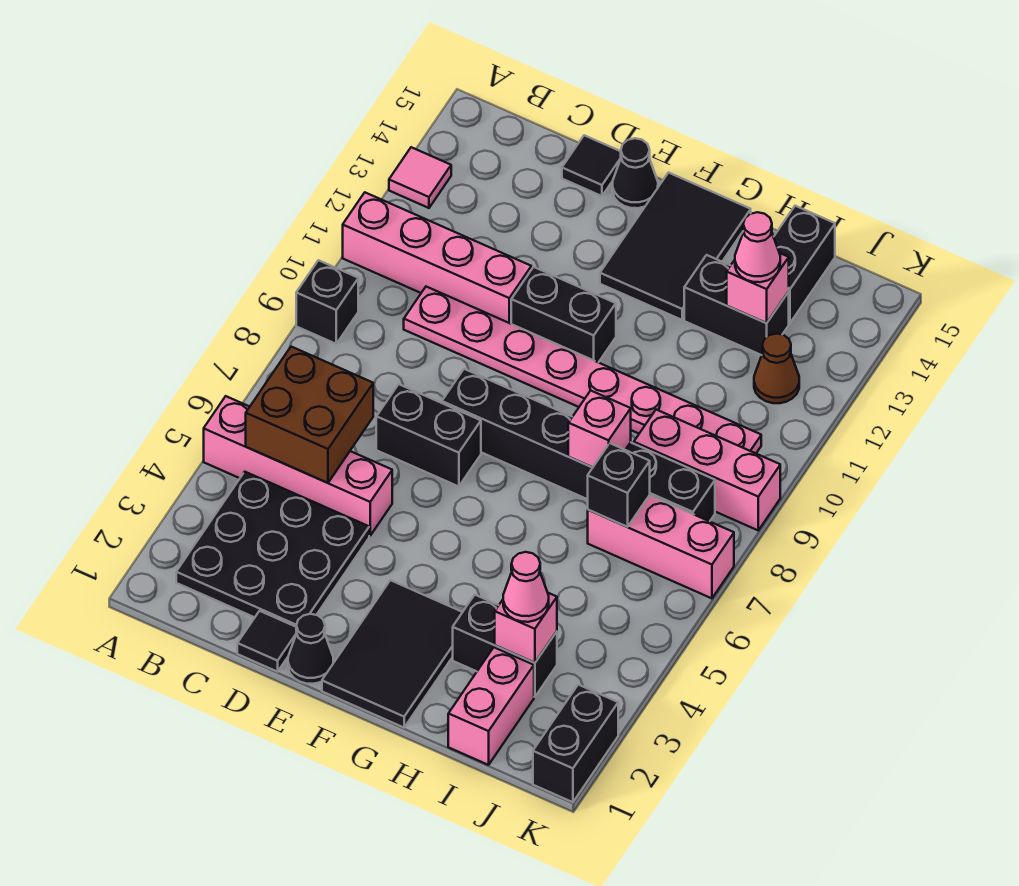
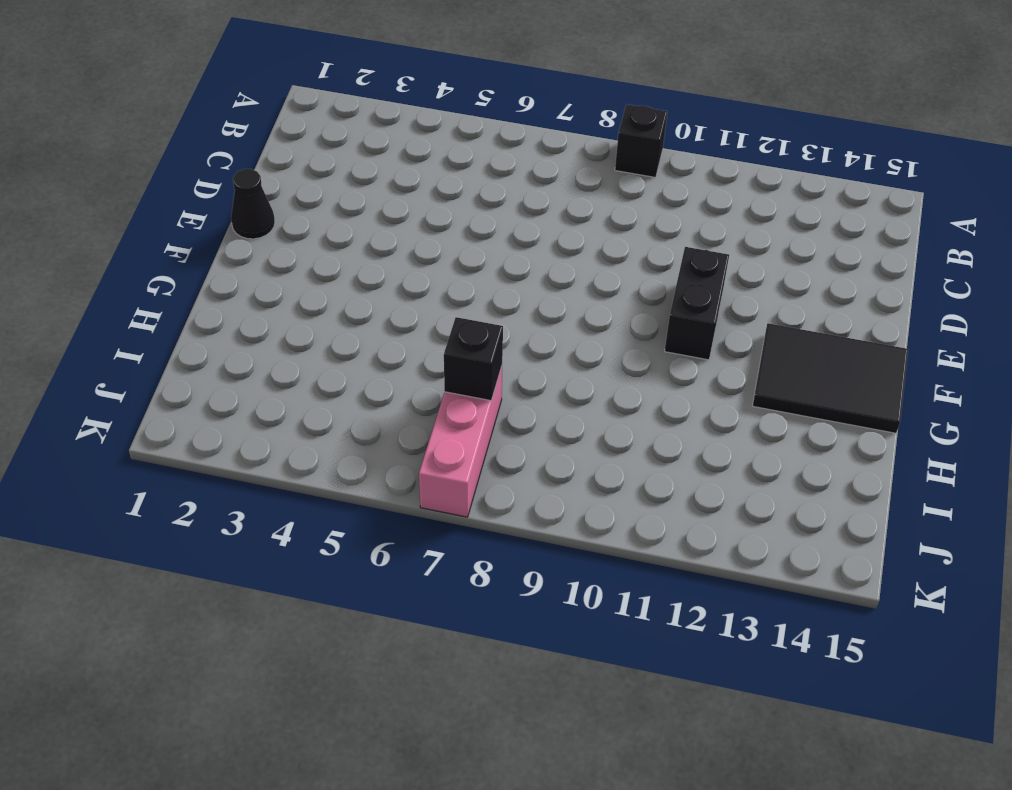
none -> pink brick A5:D5 level 1
none -> pink brick A11:D11 level 1
none -> pink tile A13 level 1
none -> black plate B2:D4 level 1

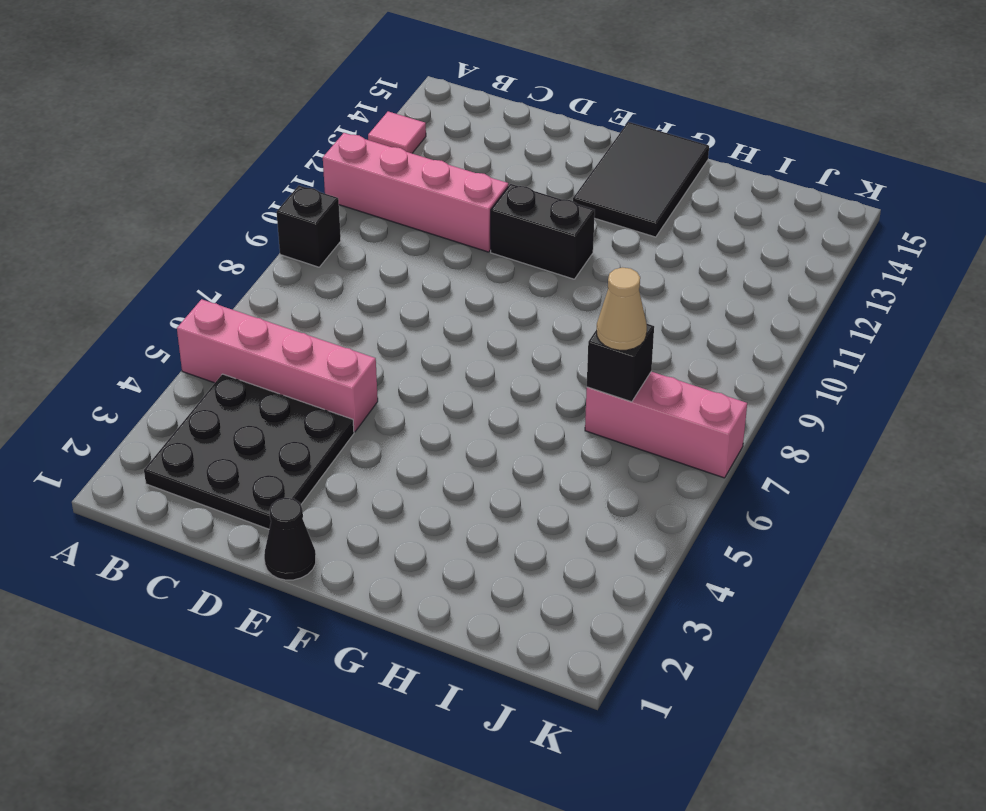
tan cone I7 level 3 -> none
none -> pink plate C10:J10 level 1
none -> black tile D1 level 1
none -> black brick D7:E7 level 1
none -> black tile D15 level 1

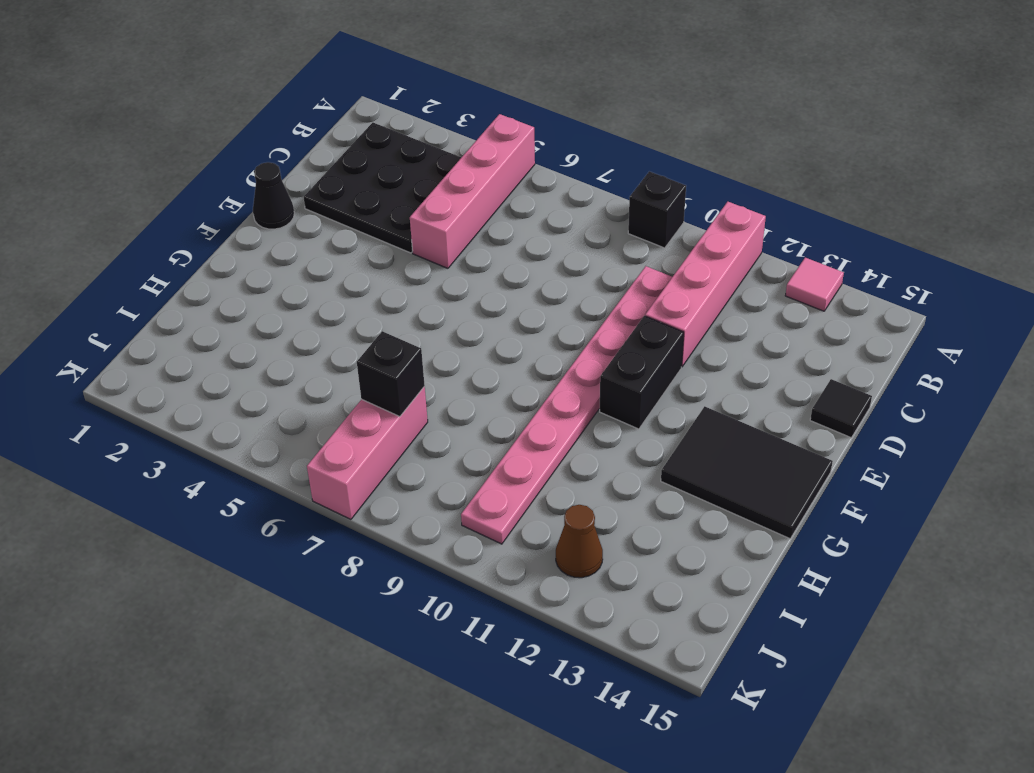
none -> black tile D1 level 1
none -> black brick D7:E7 level 1
none -> black brick E8:J8 level 1
none -> black cone E15 level 1

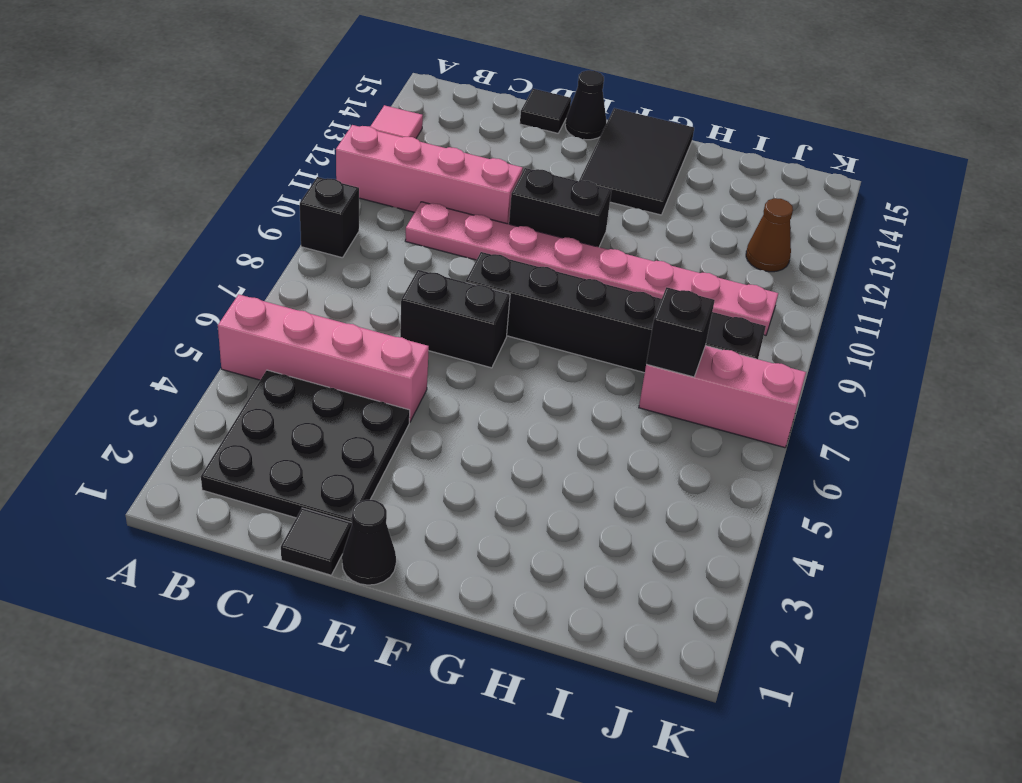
none -> black tile F1:G3 level 1
none -> black brick H3:I3 level 1
none -> black brick H13:I13 level 1
none -> pink brick I1:I2 level 1

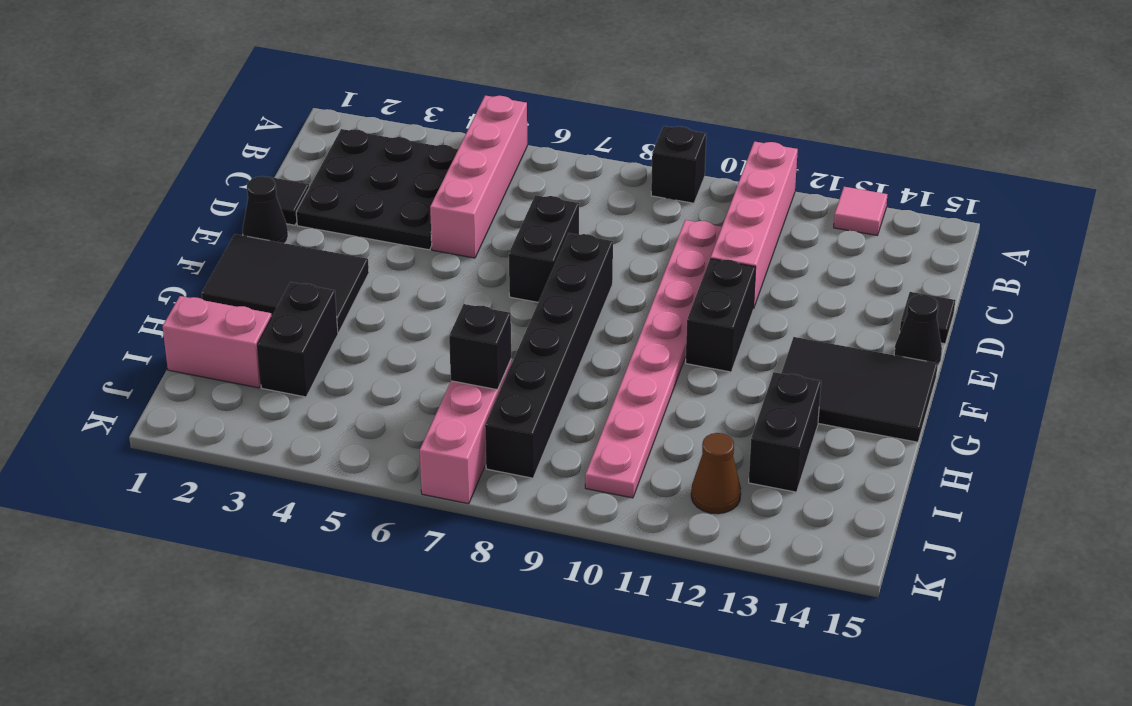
none -> pink brick I9:K9 level 1
none -> black brick I14:I15 level 1
none -> black brick K1:K2 level 1
none -> brown brick B5:C6 level 2

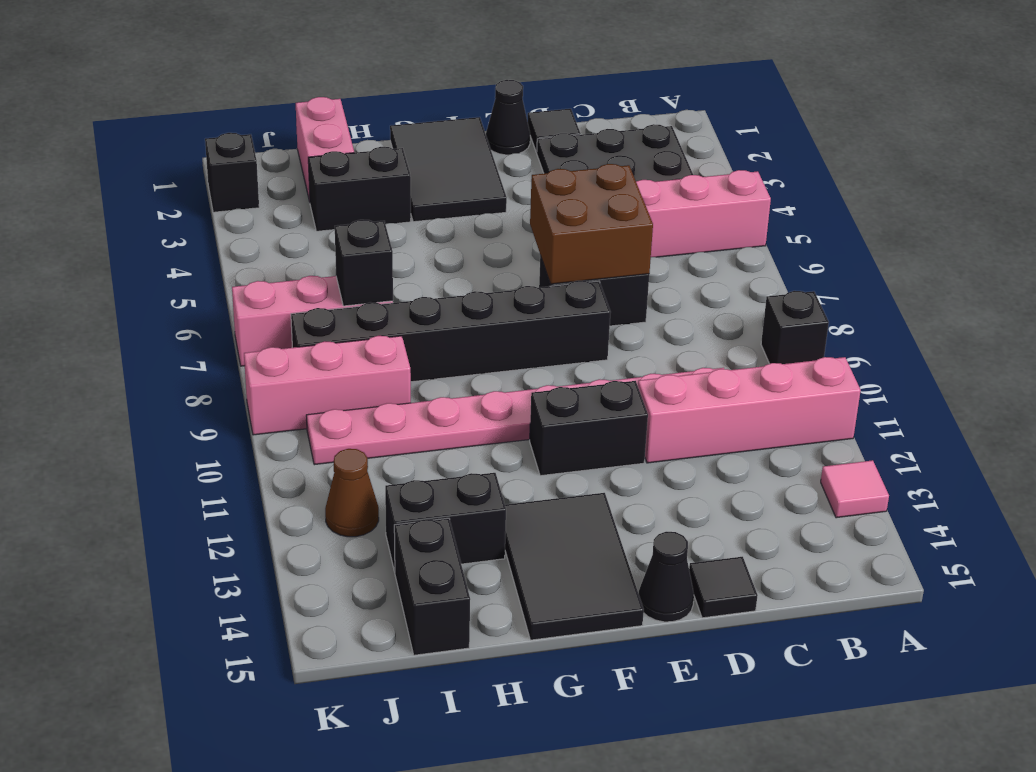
brown brick D6:E7 level 2 -> brown brick B5:C6 level 2
black brick K2 level 1 -> black brick K1:K2 level 1
none -> pink brick H8 level 2
none -> pink brick I3 level 2
none -> pink brick I13 level 2
none -> pink cone I3 level 3

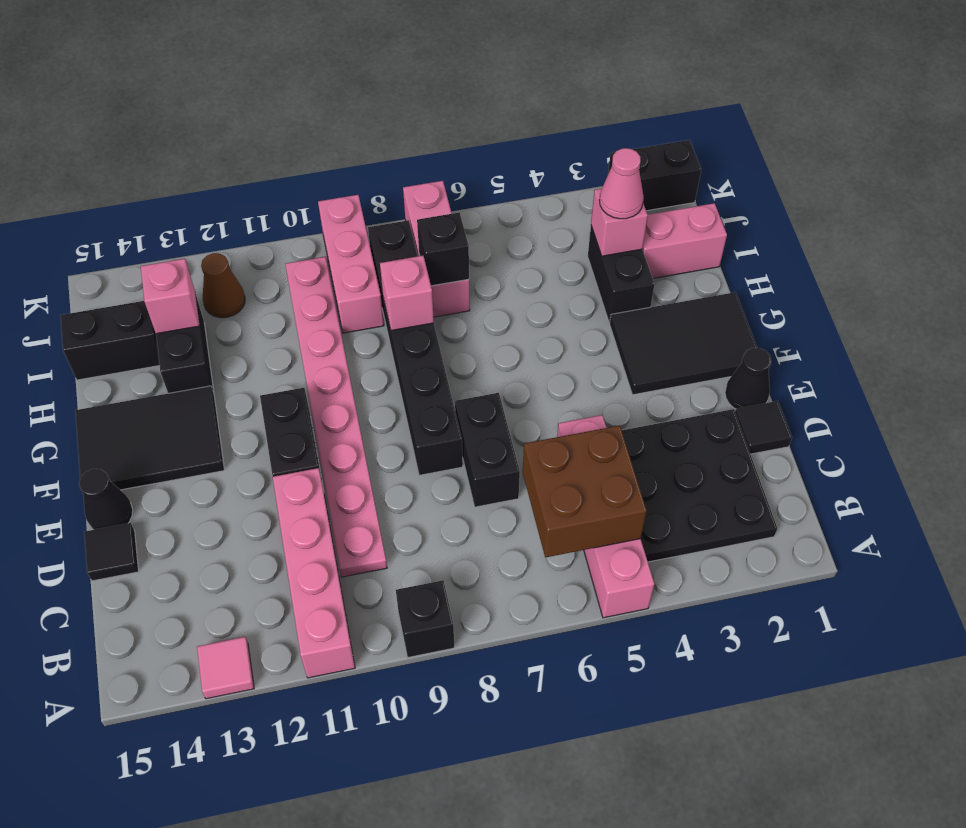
none -> pink cone I13 level 3

